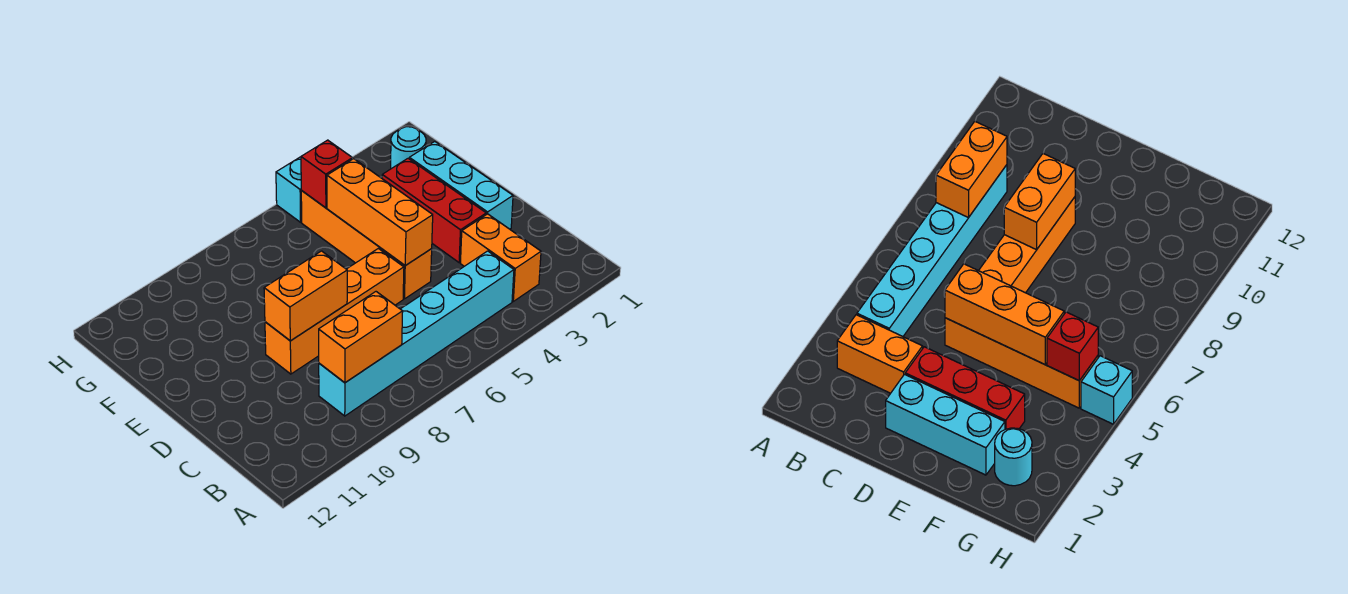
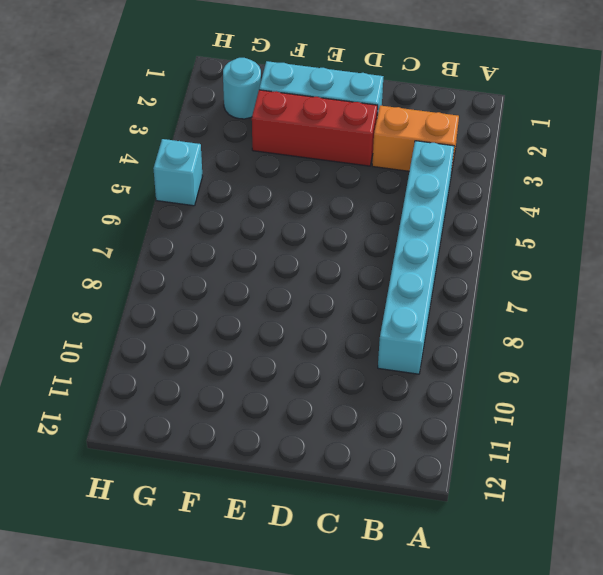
none -> orange brick D5:G5 level 1
none -> orange brick D6:D9 level 1
none -> orange brick B8:B9 level 2

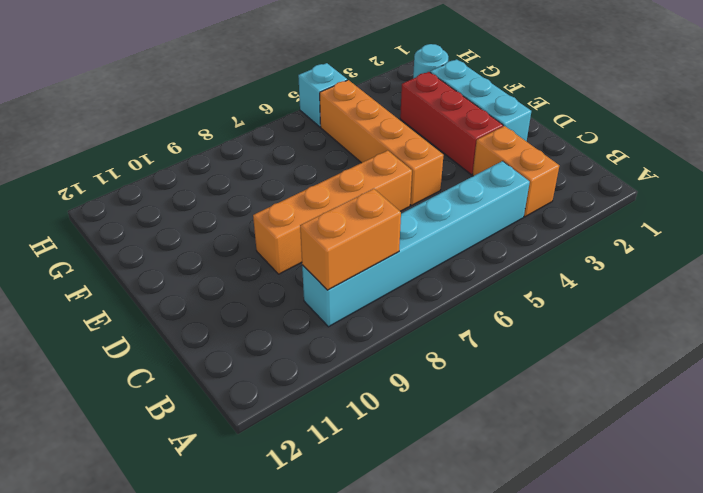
none -> orange brick D5:F5 level 2
none -> orange brick D8:D9 level 2
none -> red brick G5 level 2

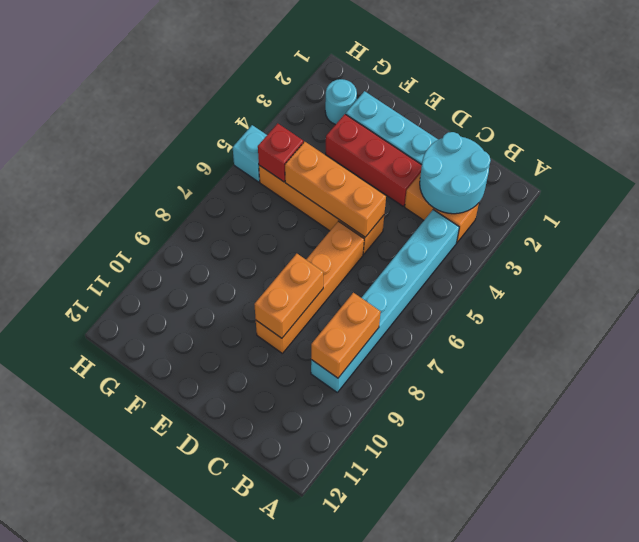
cyan round brick B2:C3 level 2 -> none

